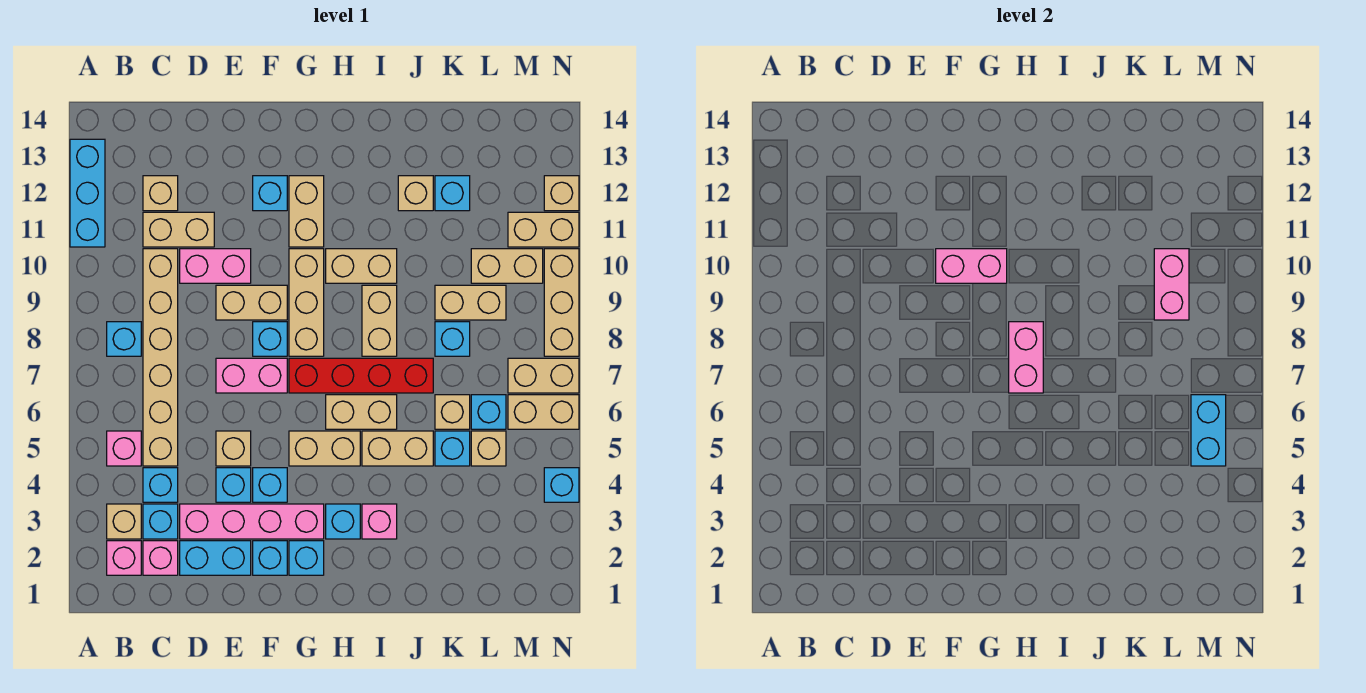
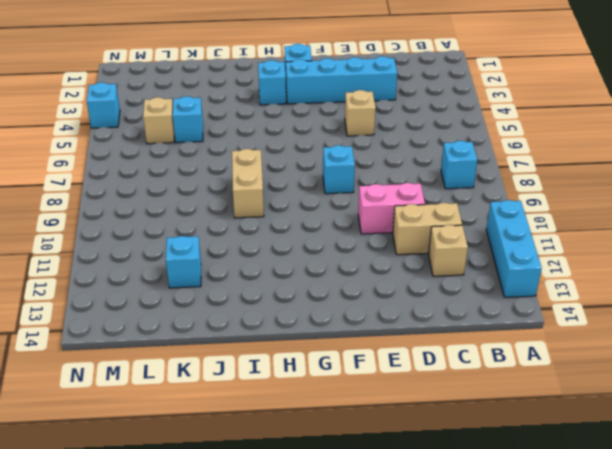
cyan brick D3:G3 level 1 -> pink brick D3:G3 level 1
none -> pink brick B2 level 1
none -> tan brick B3 level 1
none -> pink brick B5 level 1
none -> pink brick C2 level 1

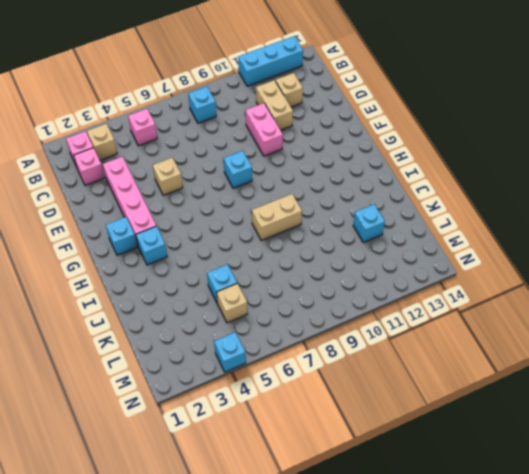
none -> cyan brick C3 level 1
none -> cyan brick C4 level 1
none -> tan brick C5:C10 level 1
none -> cyan brick D2:E2 level 1

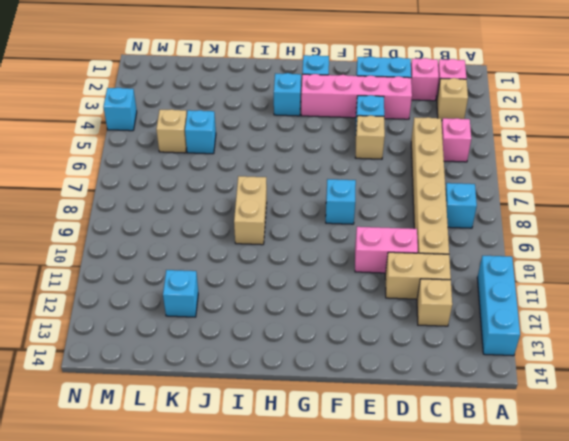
none -> cyan brick C3 level 1
none -> cyan brick C4 level 1
none -> pink brick E7:F7 level 1
none -> tan brick E9:F9 level 1

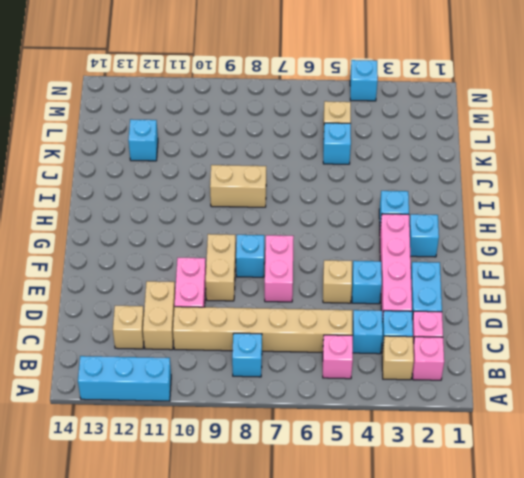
none -> cyan brick F2 level 1
none -> cyan brick F4 level 1
none -> cyan brick F12 level 1
none -> tan brick G5:H5 level 1

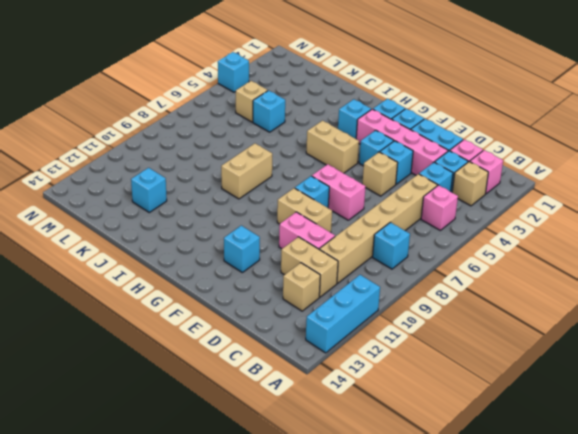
none -> red brick G7:J7 level 1
none -> tan brick G8:G10 level 1
none -> tan brick G11:G12 level 1
none -> tan brick H6:I6 level 1

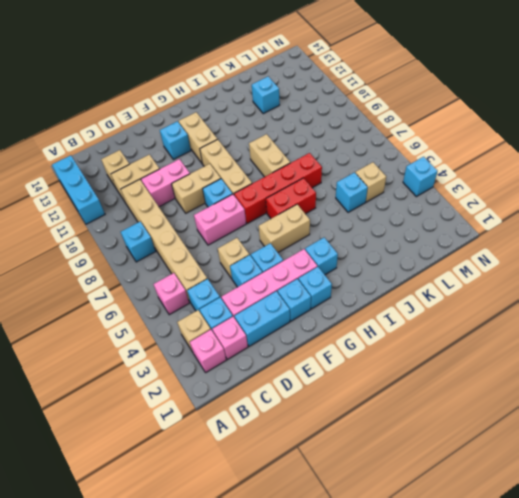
red brick H6:I6 level 1 -> tan brick H6:I6 level 1
none -> tan brick H10:I10 level 1
none -> pink brick I3 level 1
none -> tan brick I5:J5 level 1
none -> tan brick J12 level 1

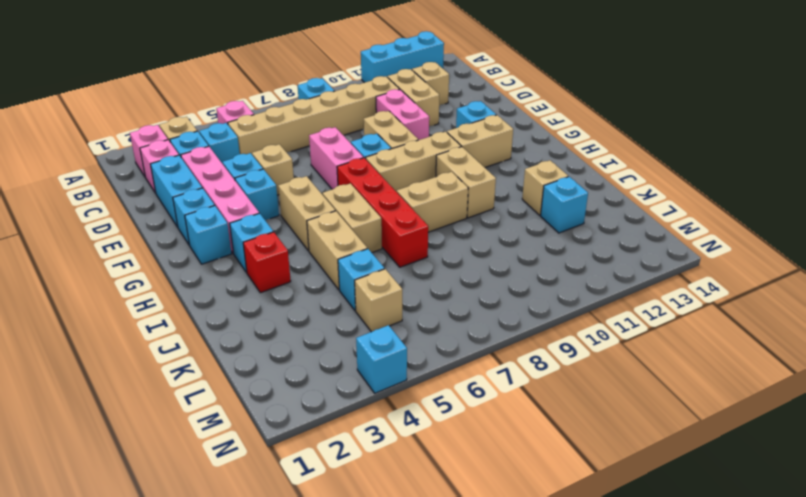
red brick I3 level 1 -> pink brick I3 level 1
none -> tan brick K6 level 1
none -> cyan brick K8 level 1
none -> tan brick K9:L9 level 1
none -> cyan brick L6 level 1

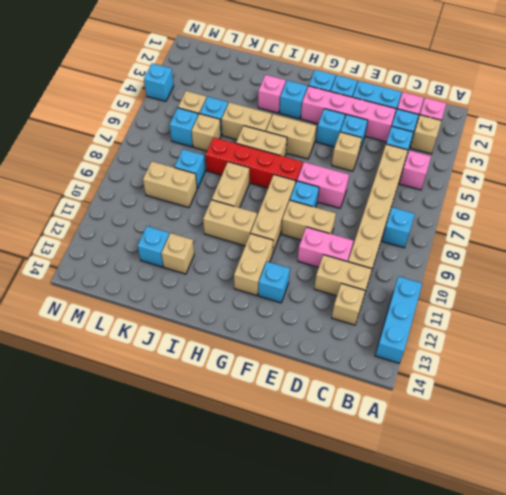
none -> tan brick L10:M10 level 1
none -> tan brick M6:N6 level 1
none -> tan brick M7:N7 level 1
none -> tan brick M11:N11 level 1

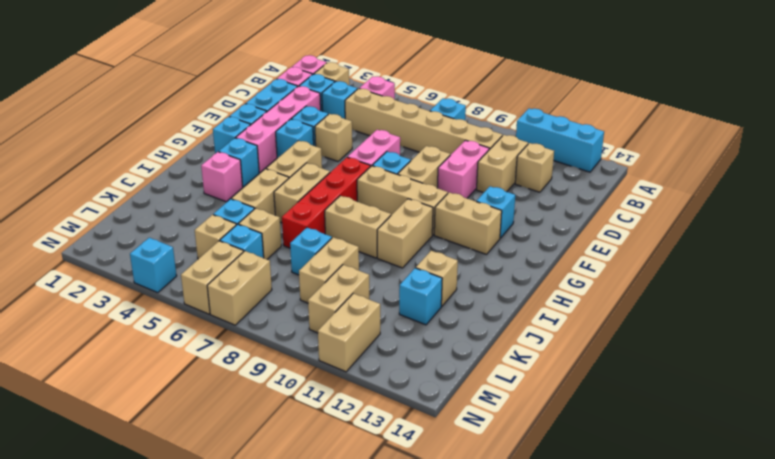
none -> tan brick N8:N10 level 1
none -> tan brick N12 level 1
none -> pink brick F10:G10 level 2
none -> pink brick H7:H8 level 2

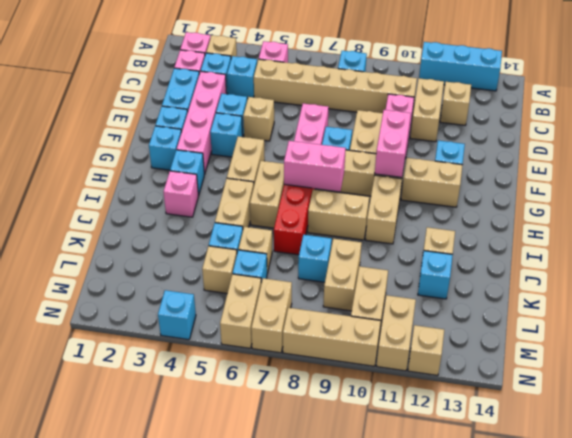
none -> pink brick L9:L10 level 2
none -> cyan brick M5:M6 level 2

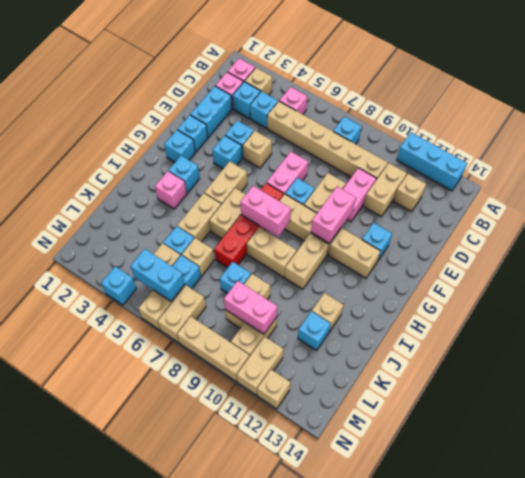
none -> pink brick D3:G3 level 1

